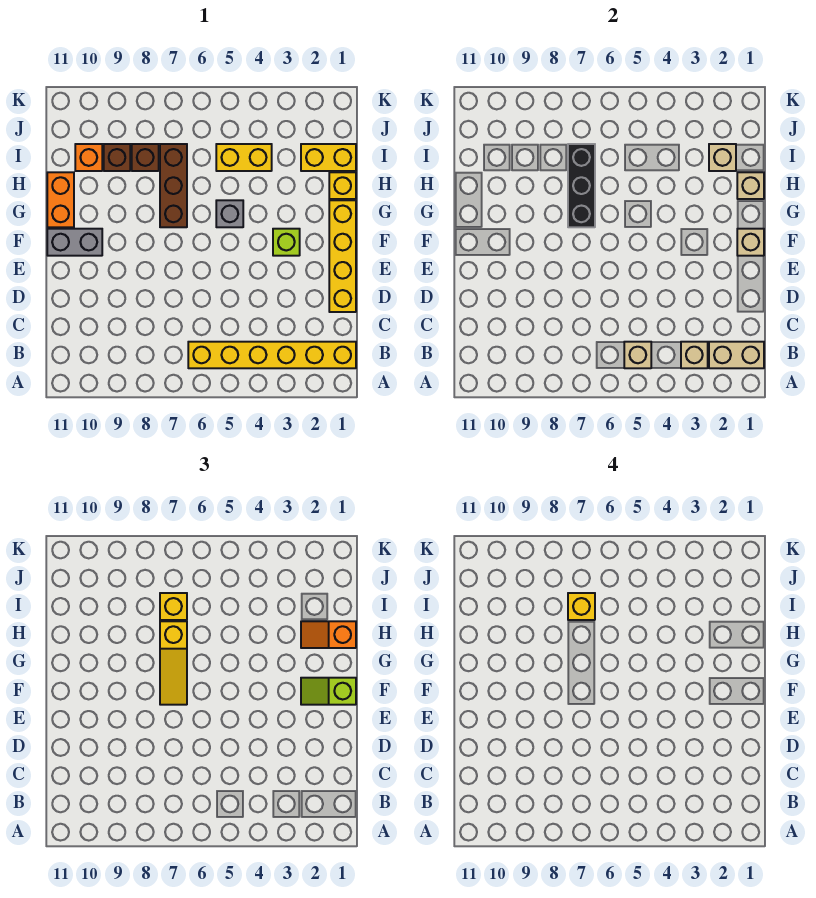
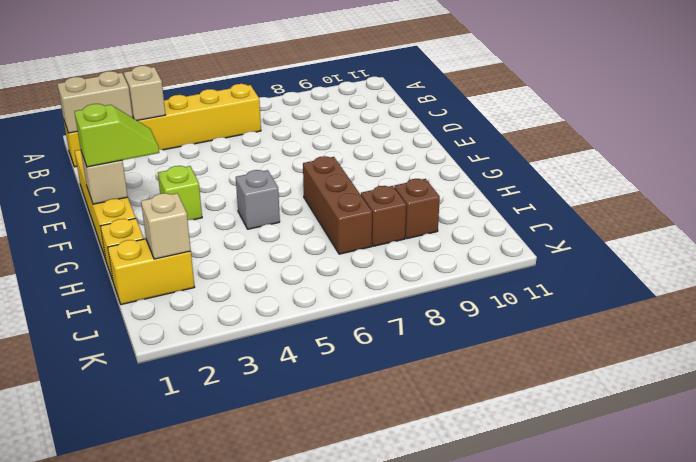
none -> grey brick F10:F11 level 1
none -> orange brick G11:H11 level 1
none -> yellow brick I4:I5 level 1

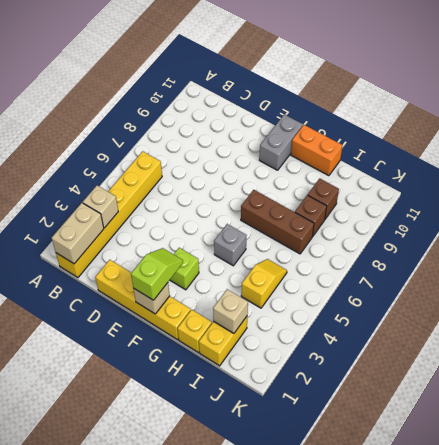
yellow slope I4:I5 level 1 top 4 -> yellow brick I4:I5 level 1
none -> orange brick I10 level 1
none -> tan brick B5 level 2
none -> black brick G7:I7 level 2

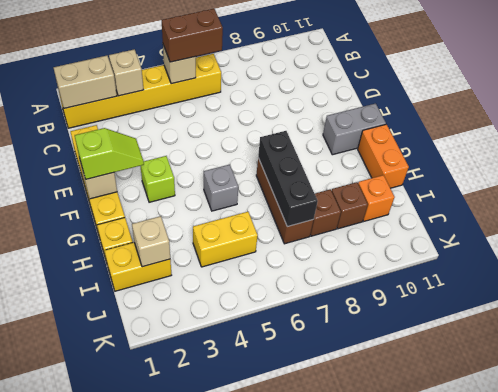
brown brick B5:B6 level 3 -> none
none -> tan brick H1 level 2
none -> yellow slope F7:H7 level 3 top H
none -> orange slope H1:H2 level 3 top 1

